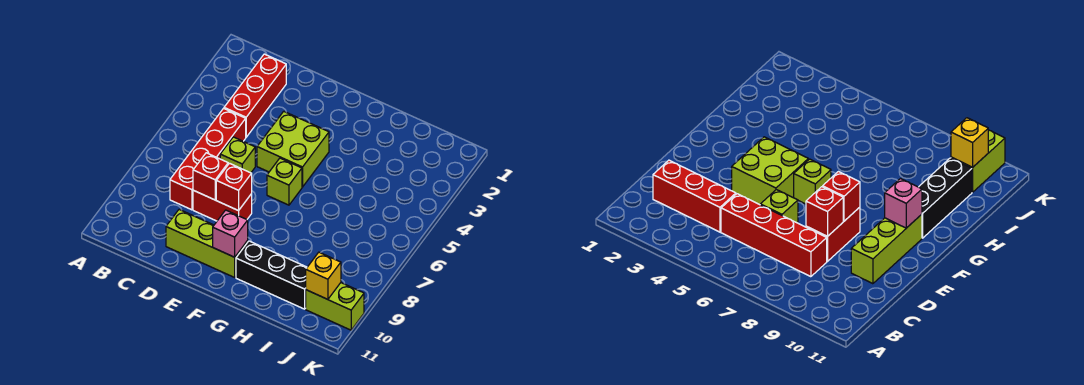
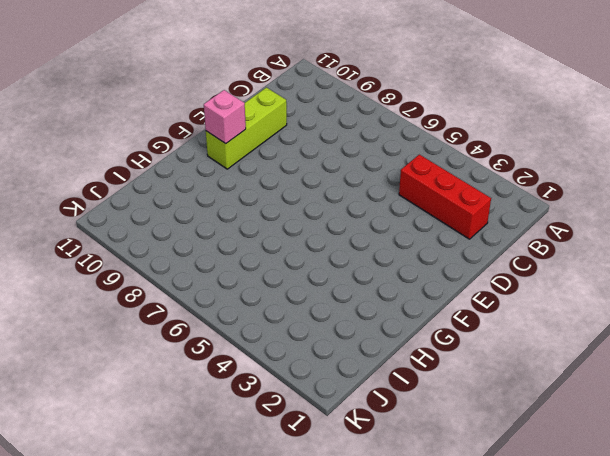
none -> red brick C5:C8 level 1
none -> lime brick D6 level 1
none -> red brick D8:E8 level 1

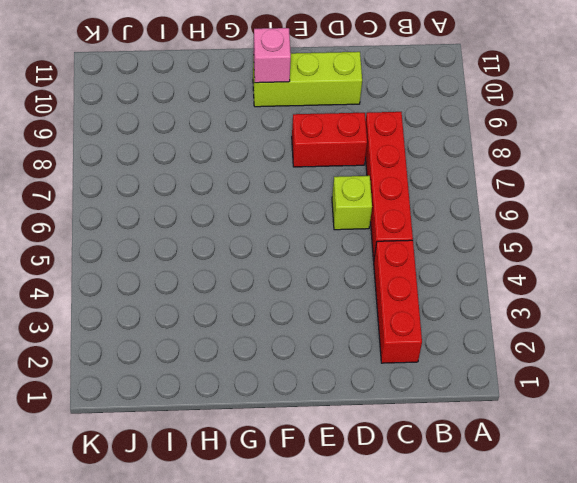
none -> lime brick E4:F5 level 1
none -> lime brick F6 level 1
none -> black brick G10:I10 level 1

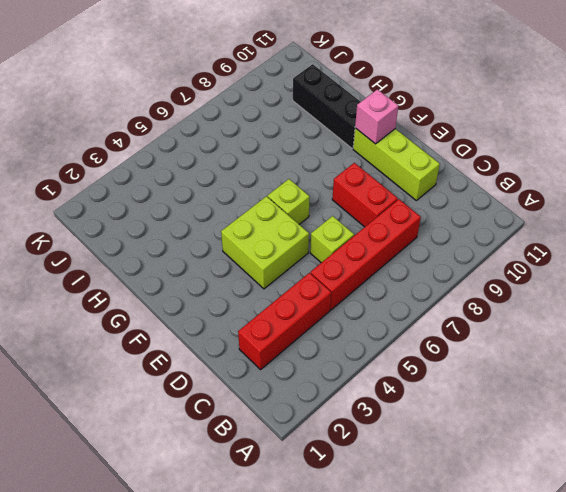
none -> lime brick J10:K10 level 1
none -> red brick D8 level 2
none -> red brick E8 level 2

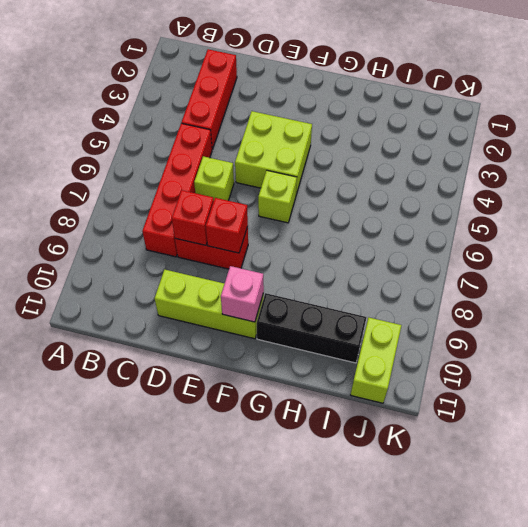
lime brick J10:J11 level 1 -> lime brick J10:K10 level 1
none -> yellow brick J10 level 2

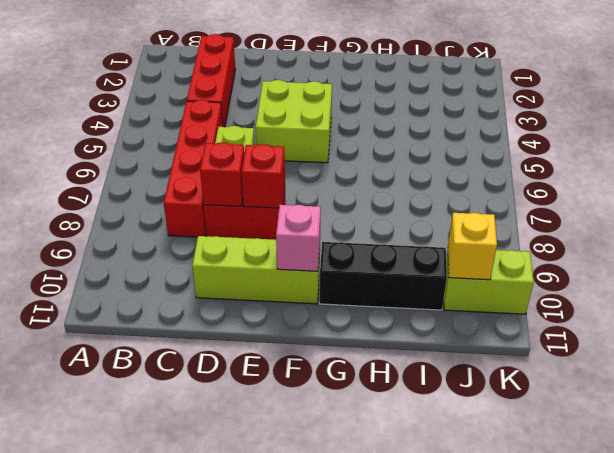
none -> lime brick F6 level 1

